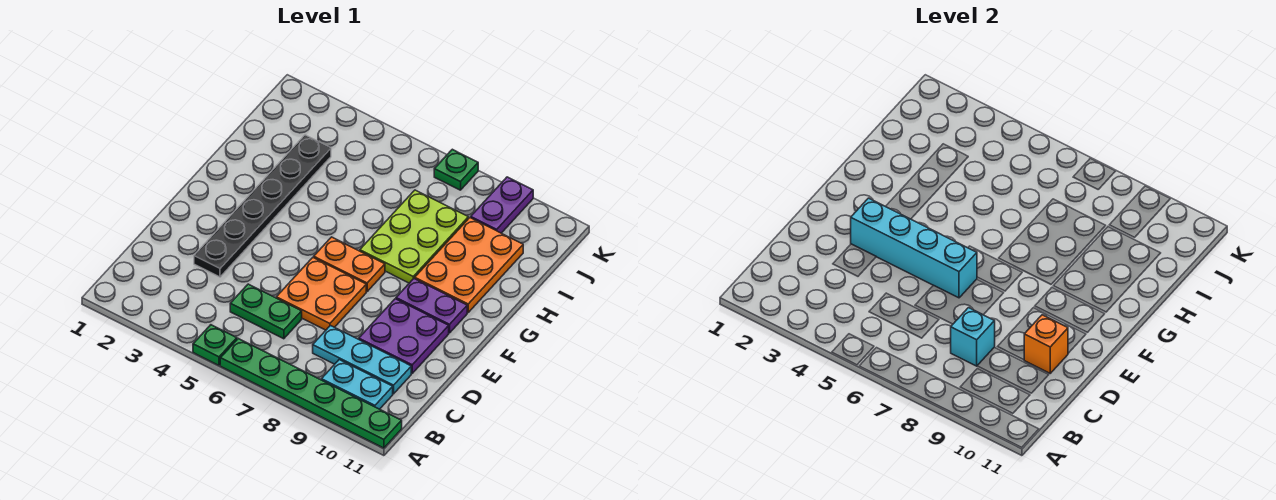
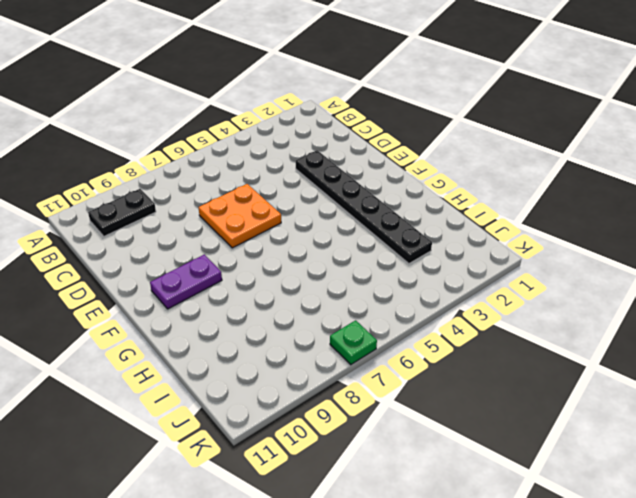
black plate B9:B10 level 1 -> cyan plate B9:B10 level 1
none -> green plate A5 level 1
none -> green plate A6:A11 level 1
none -> green plate C5:C6 level 1

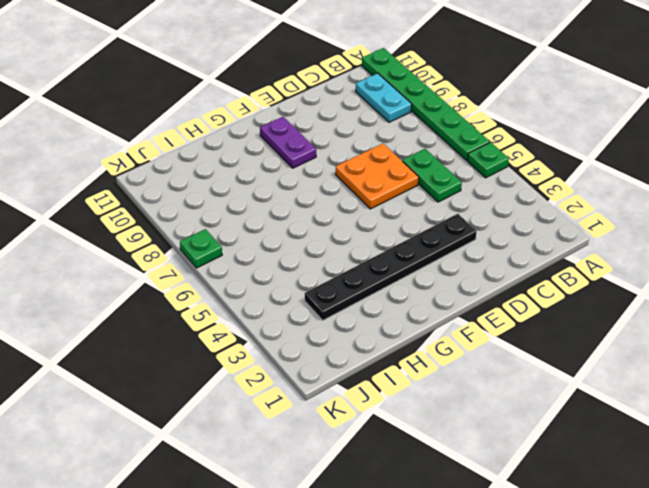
none -> cyan plate C8:C10 level 1
none -> purple plate D9:E10 level 1
none -> orange plate F6:F7 level 1

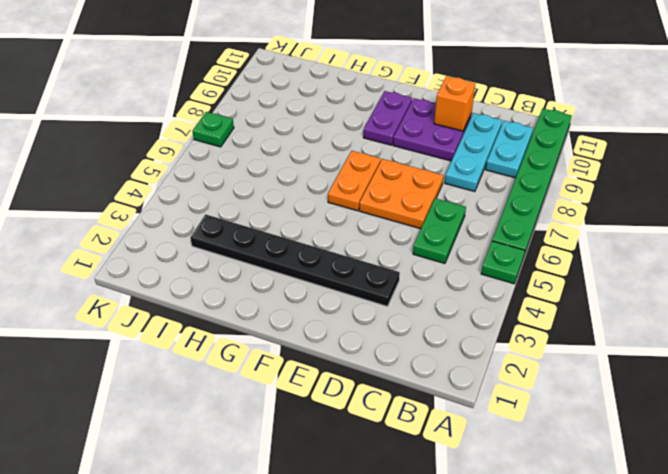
none -> lime plate G7:I8 level 1
none -> orange plate G9:I10 level 1
none -> purple plate J9:K9 level 1

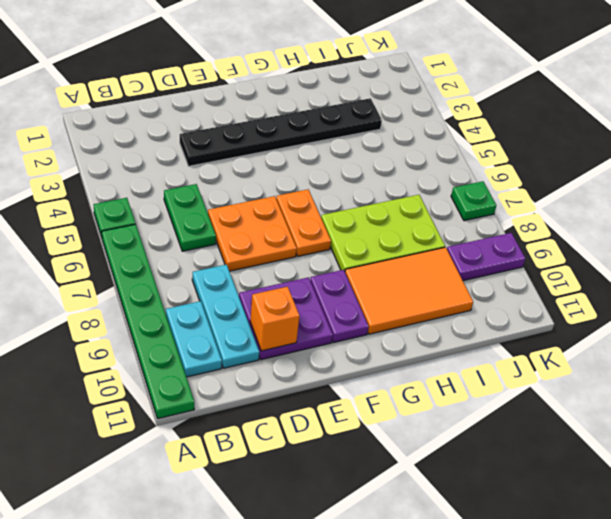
orange tile G9:I10 level 1 -> orange plate G9:I10 level 1
none -> cyan brick C8 level 2
none -> cyan brick E3:E6 level 2

